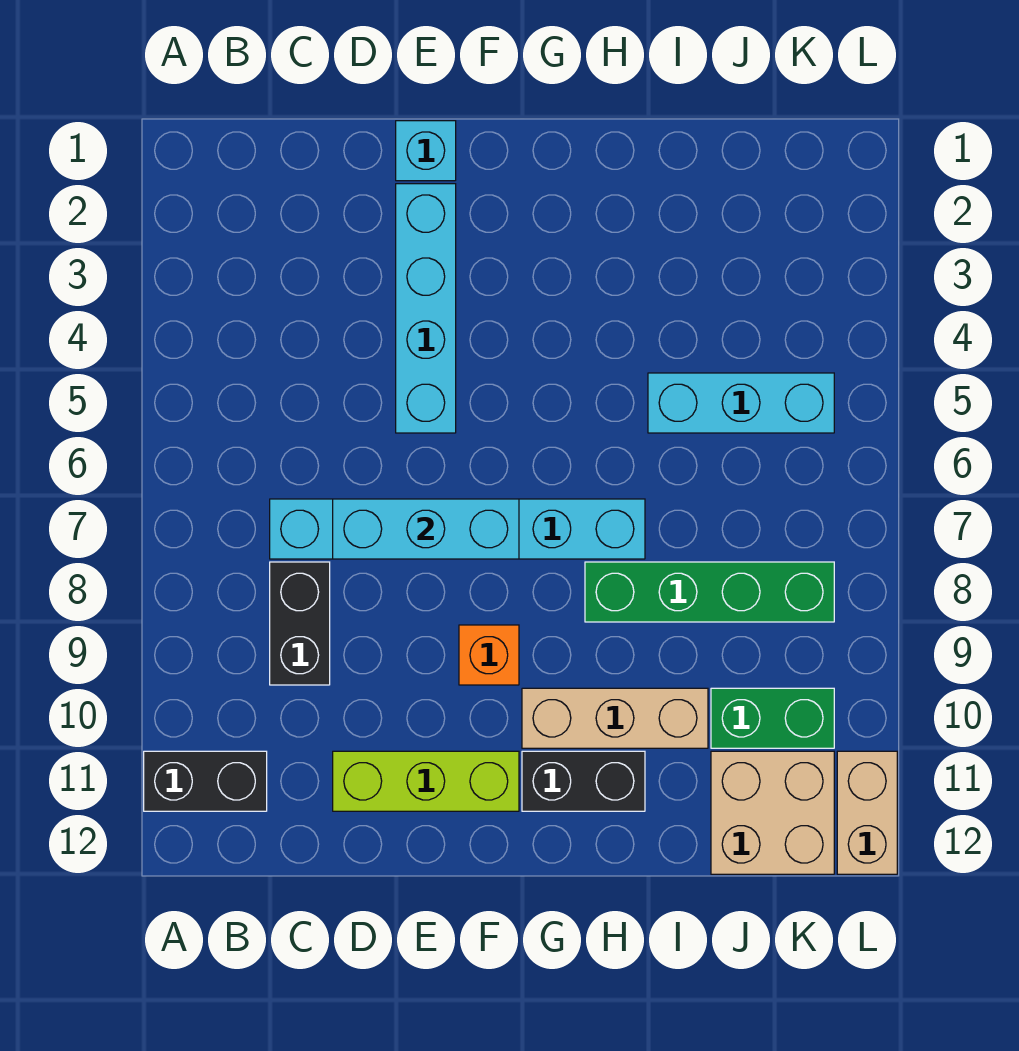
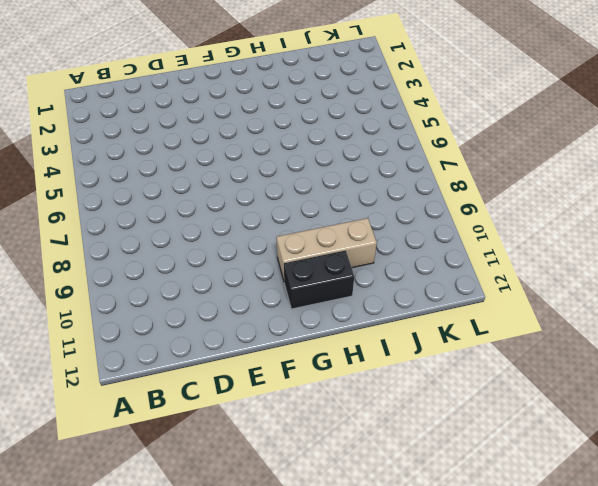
none -> black brick A11:B11 level 1
none -> cyan brick C7:H7 level 1
none -> black brick C8:C9 level 1

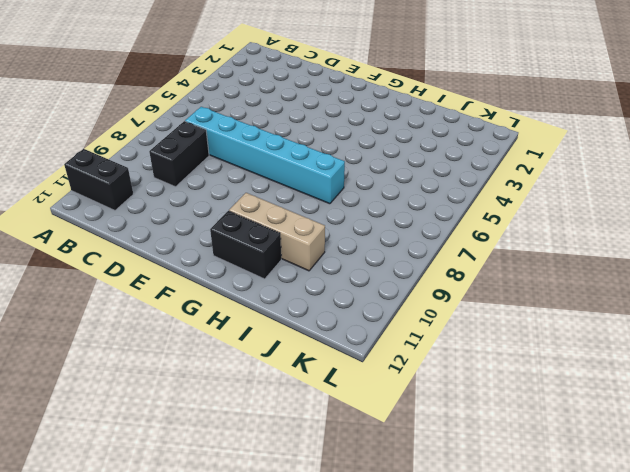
none -> lime brick D11:F11 level 1
none -> cyan brick E1 level 1
none -> cyan brick E2:E5 level 1

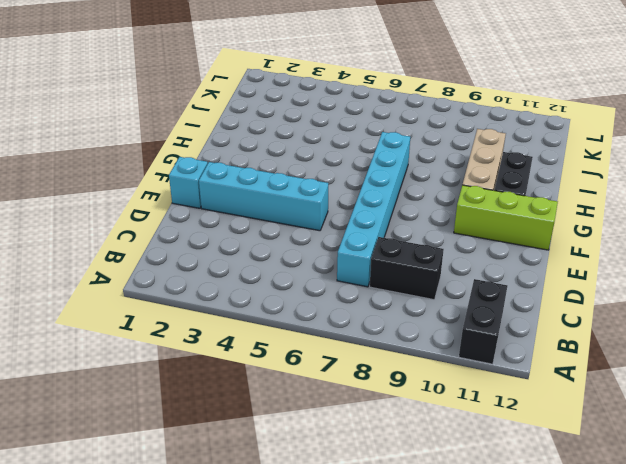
lime brick F10:F12 level 1 -> lime brick D11:F11 level 1
none -> orange brick F9 level 1
none -> green brick H8:K8 level 1
none -> cyan brick I5:K5 level 1

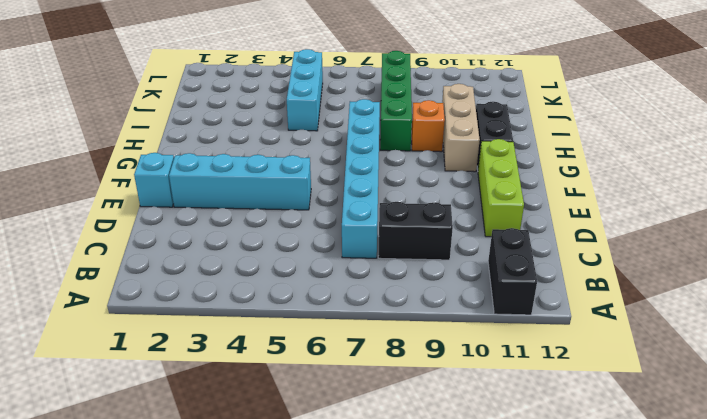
orange brick H9 level 1 -> orange brick F9 level 1
none -> green brick J10:K10 level 1
none -> tan brick J11:K12 level 1
none -> tan brick L11:L12 level 1

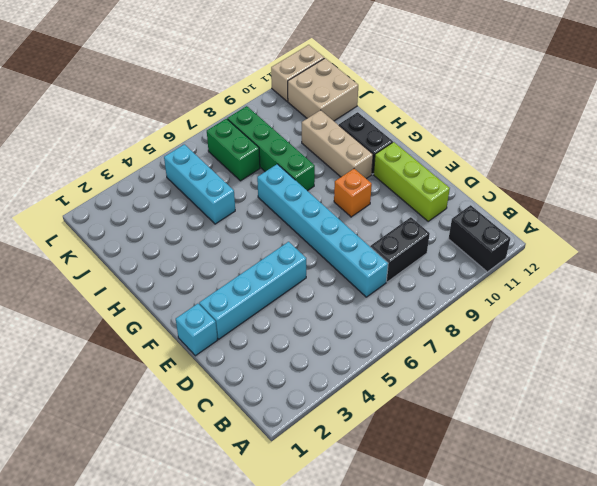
green brick J7:K7 level 1 -> green brick J10:K10 level 1
none -> cyan brick D7:F7 level 2

